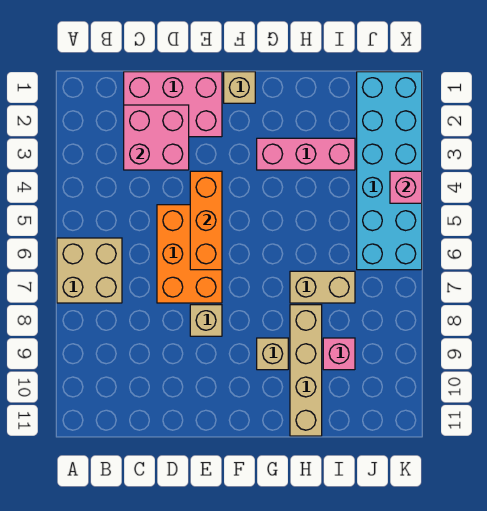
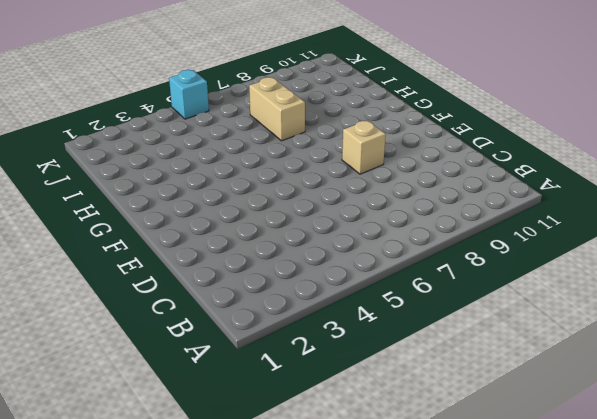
cyan brick K5 level 1 -> cyan brick J1:K6 level 1
none -> tan brick A6:B7 level 1
none -> pink brick C1:E2 level 1
none -> orange brick D5:E7 level 1

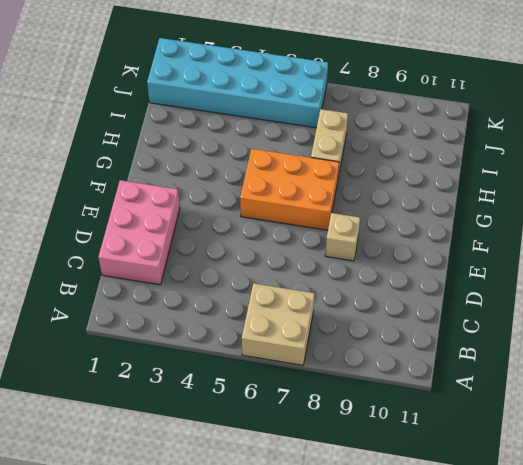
orange brick F5:G7 level 1 -> orange brick D5:E7 level 1
none -> tan brick F1 level 1
none -> pink brick G3:I3 level 1
none -> tan brick G9 level 1

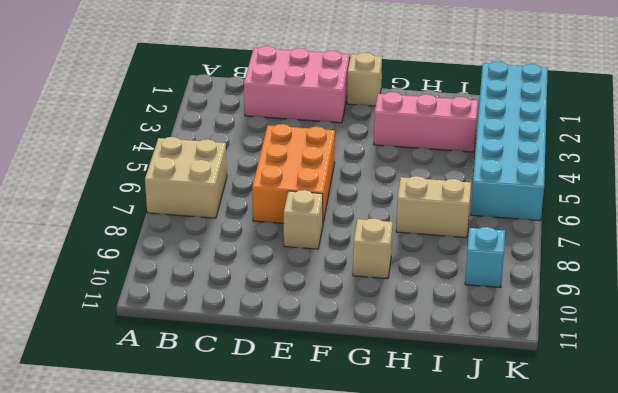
cyan brick J9 level 1 -> none
none -> tan brick H8:H11 level 1
none -> pink brick I9 level 1
none -> pink brick C2:D3 level 2

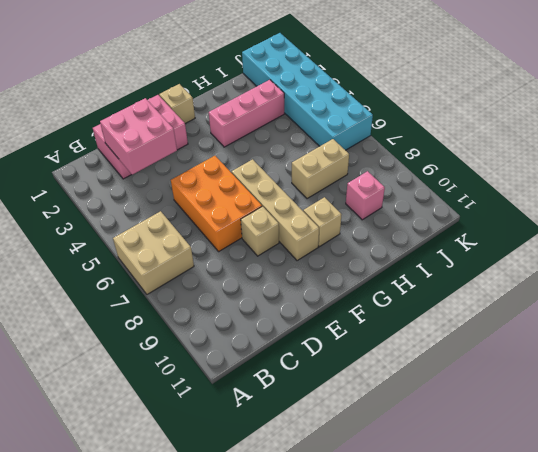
tan brick F6:F9 level 1 -> tan brick H8:H11 level 1
none -> orange brick E4:E6 level 2
none -> pink brick K4 level 2

